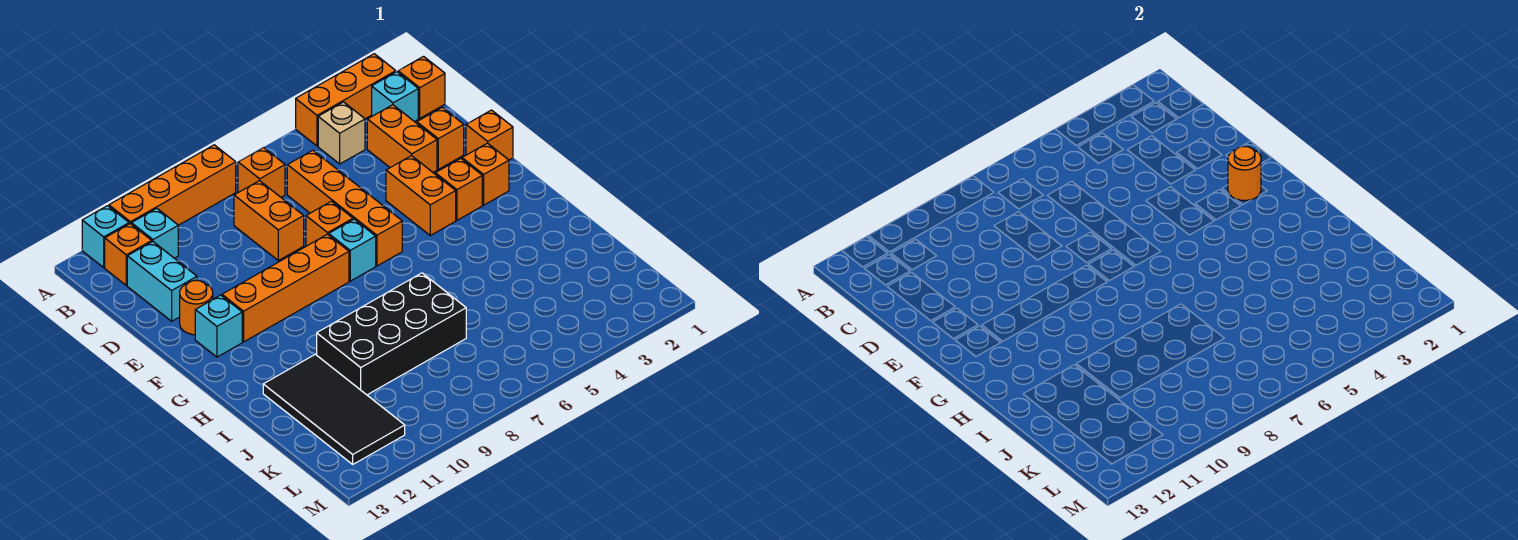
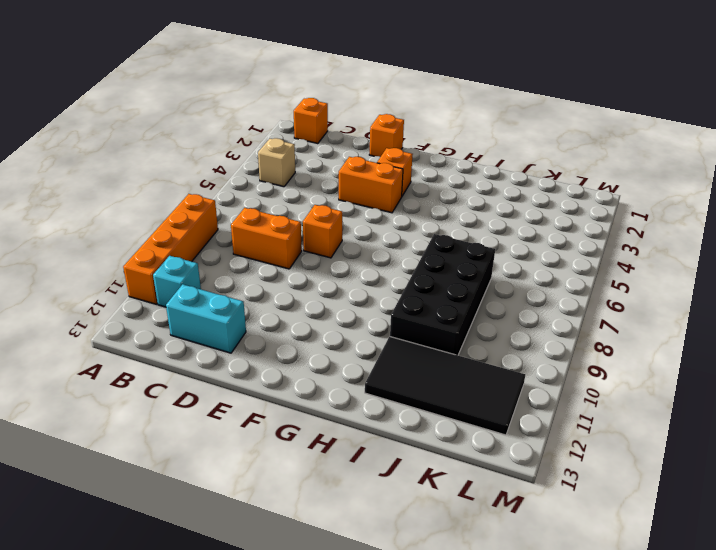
none -> orange brick A2:A4 level 1
none -> cyan brick A12 level 1
none -> cyan brick B2 level 1

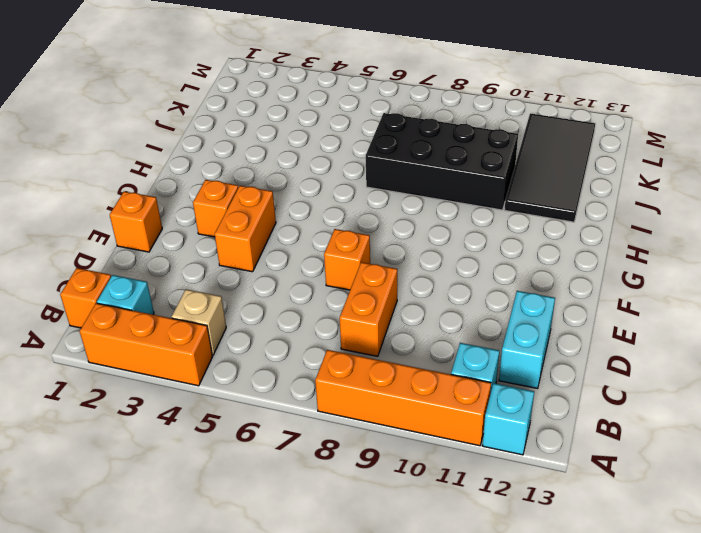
none -> orange brick B7 level 1
none -> orange brick B12 level 1
none -> orange brick C3:D3 level 1

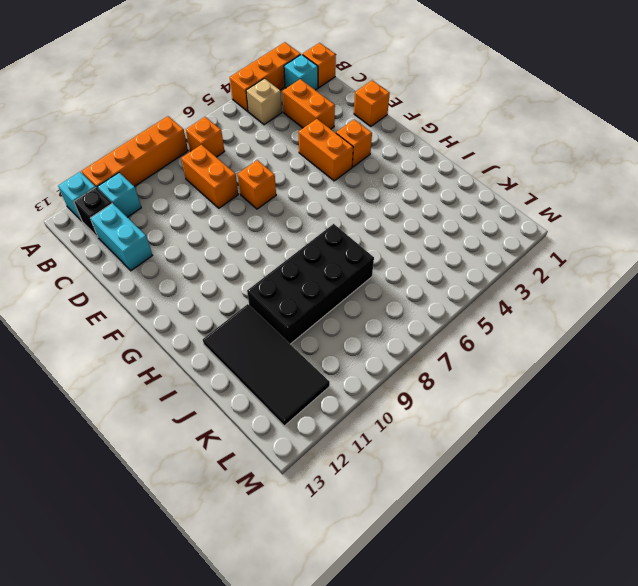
black brick B12 level 1 -> orange brick B12 level 1
none -> orange brick C6:F6 level 1
none -> orange brick D2 level 1
none -> orange round brick E12 level 1

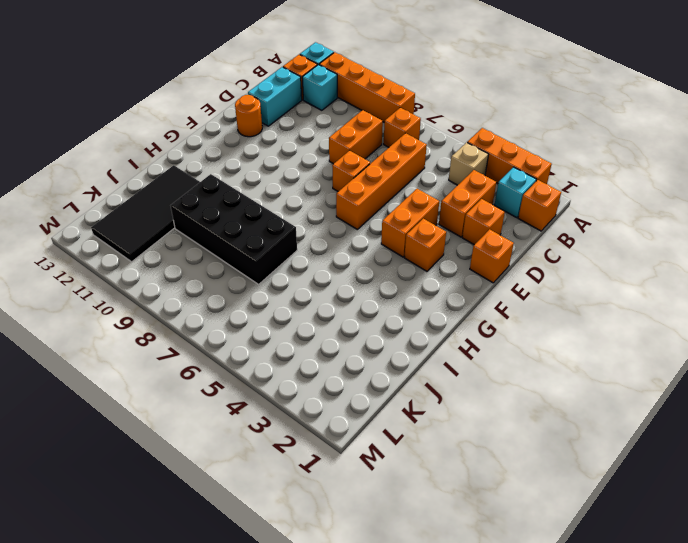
none -> orange brick F2 level 1
none -> cyan brick F7 level 1
none -> orange brick F8:F11 level 1

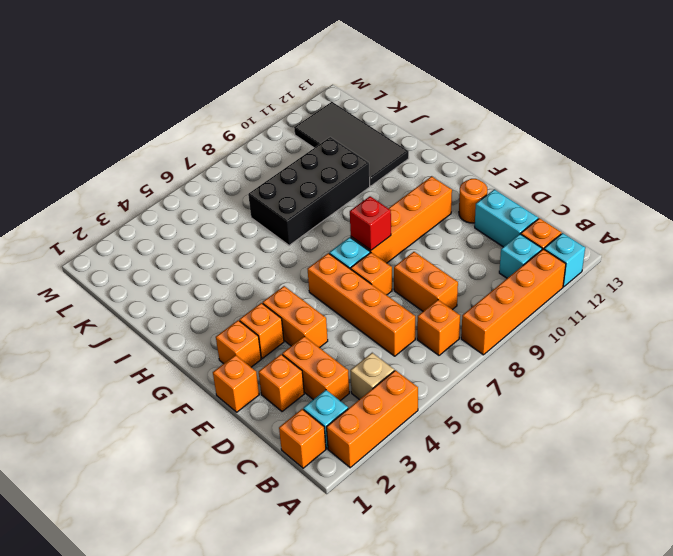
red brick F8 level 2 -> none
none -> cyan brick F12 level 1
none -> orange round brick F2 level 2

